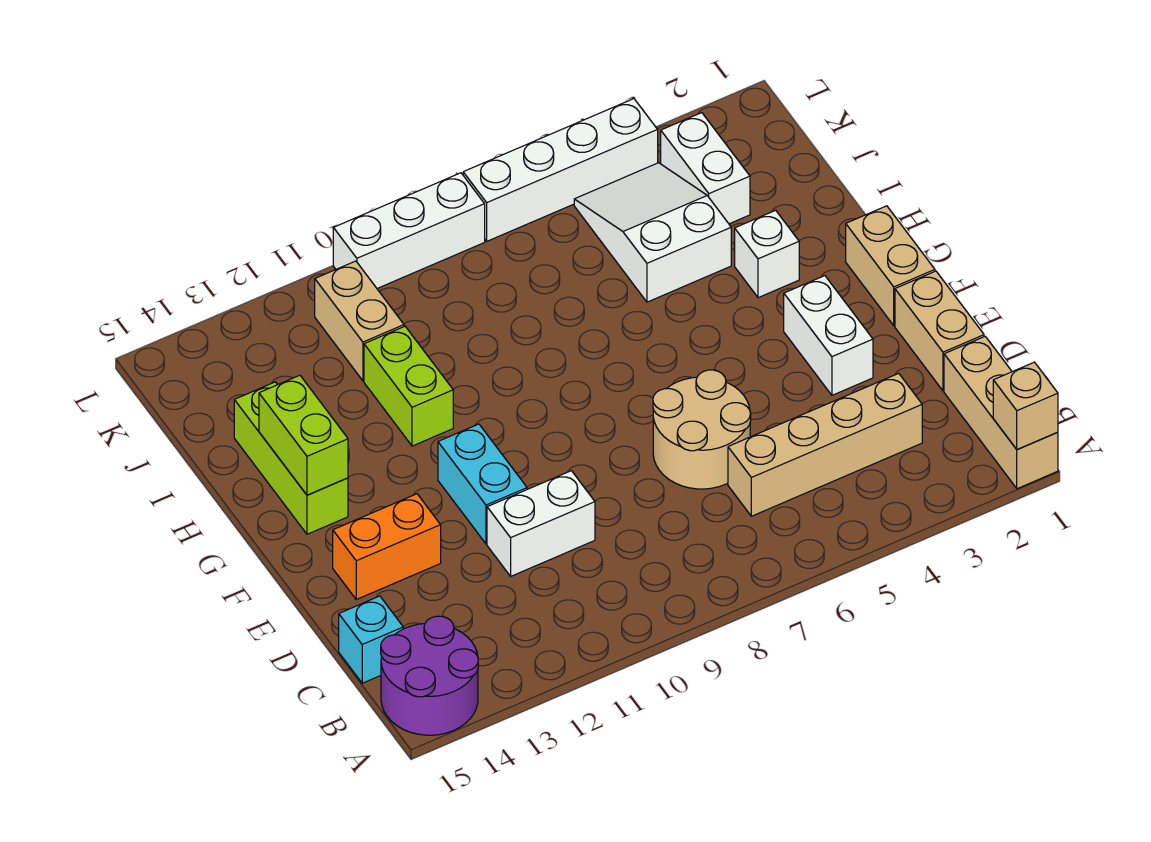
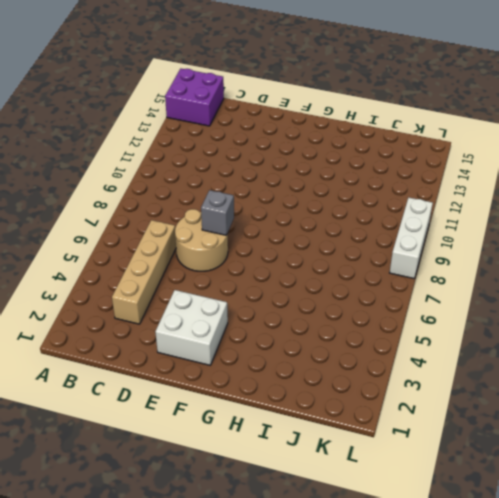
purple brick A14:B15 level 1 -> purple round brick A14:B15 level 1
white brick E2:F3 level 1 -> white brick E3:F3 level 1
grey brick E7 level 2 -> none
none -> tan brick A1:C1 level 1
none -> cyan brick C15 level 1
none -> tan brick D1:E1 level 1

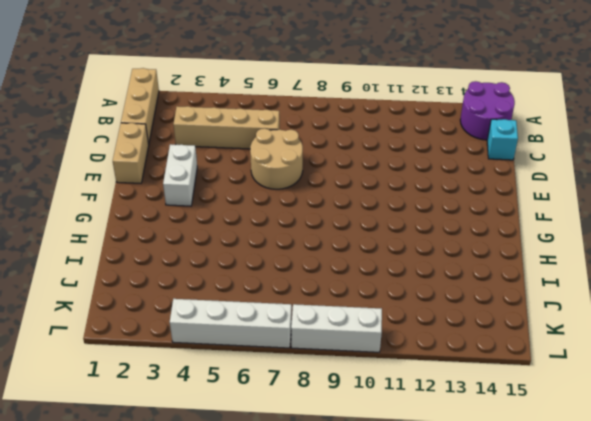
none -> white brick D10:D11 level 1
none -> cyan brick E11:F11 level 1
none -> orange brick E13:E14 level 1

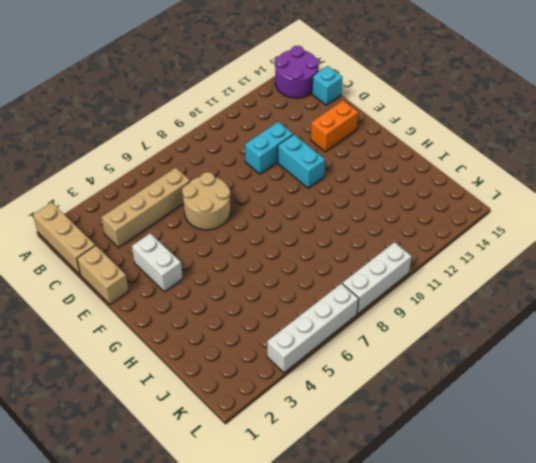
cyan brick D10:D11 level 1 -> white brick D10:D11 level 1
none -> tan brick F1:G1 level 1
none -> lime brick G14:I14 level 1
none -> white brick H3 level 1

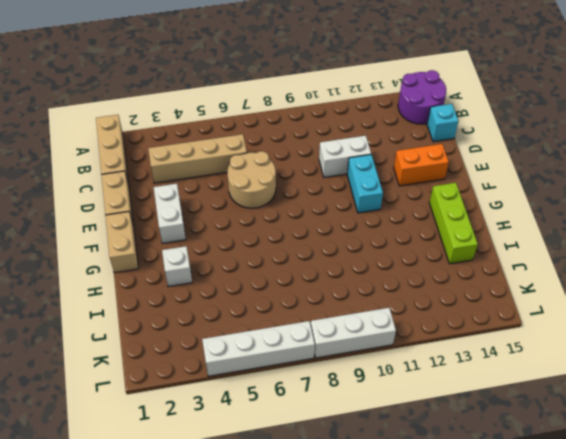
none -> lime brick H11:I11 level 1
none -> white slope I4:K5 level 1 top I
none -> white brick J3:K3 level 1

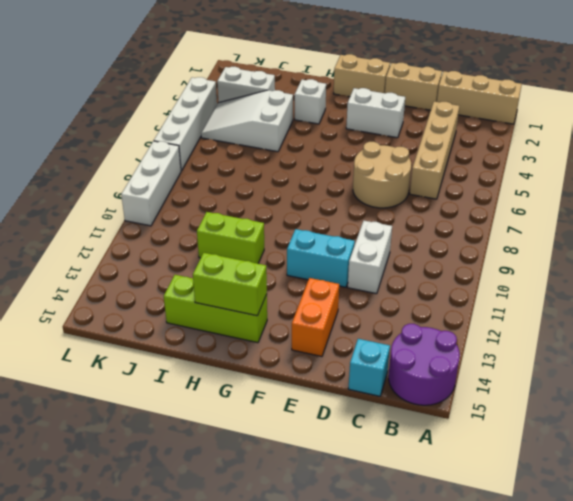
none -> tan brick J11:K11 level 1
none -> tan brick A1 level 2

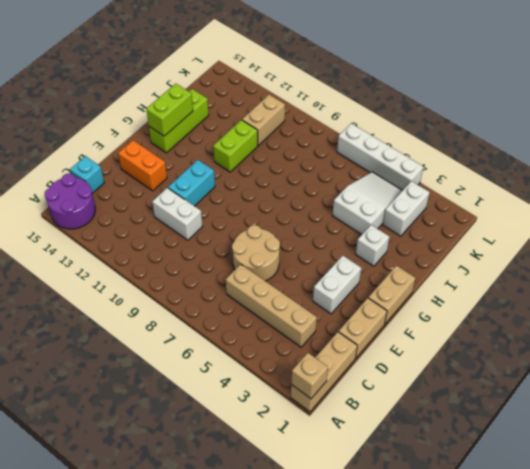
none -> white brick L8:L10 level 1

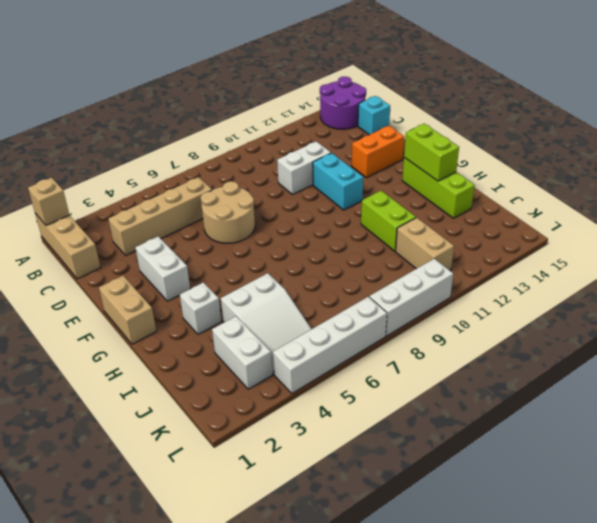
none -> tan brick D1:E1 level 1

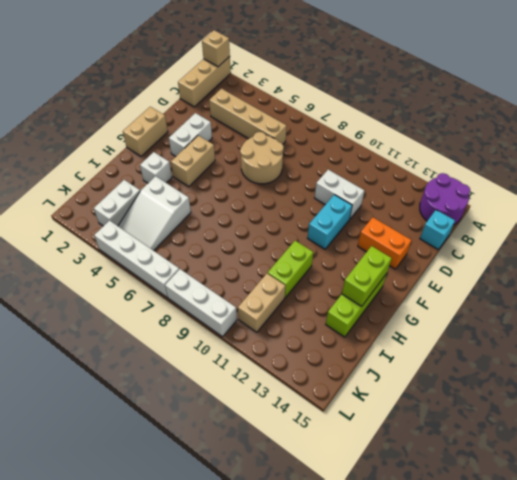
tan brick F4:G4 level 1 -> tan brick D1:E1 level 1

